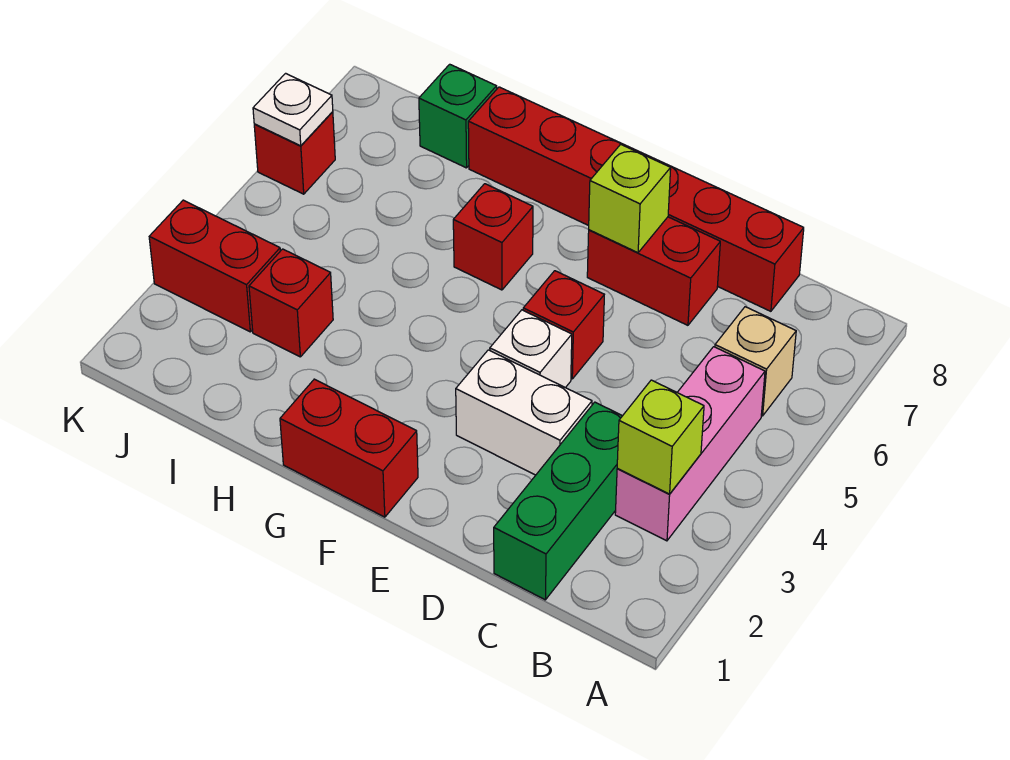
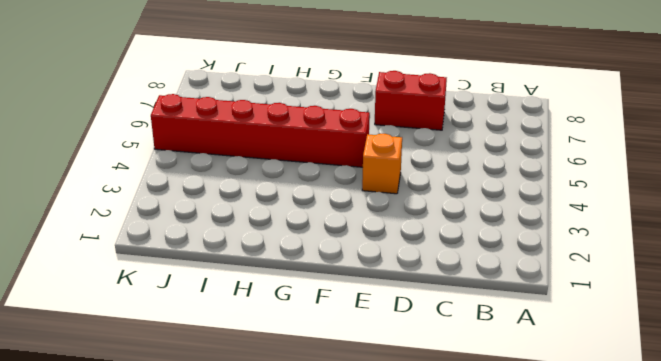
orange brick E4 level 1 -> white brick E4 level 1
red brick F5:K5 level 1 -> red brick C8:H8 level 1
none -> pink brick B3:B5 level 1
none -> tan brick B6 level 1
none -> green brick C1:C3 level 1

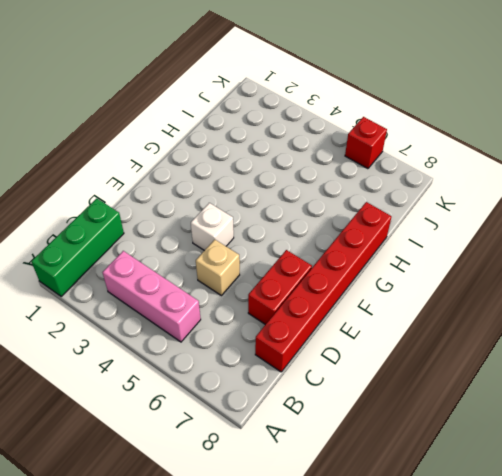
green brick A1:C1 level 1 -> green brick C1:C3 level 1
tan brick D5 level 1 -> tan brick B6 level 1
none -> white brick D3:E3 level 1
none -> red brick E5 level 1
none -> red brick F1:G1 level 1

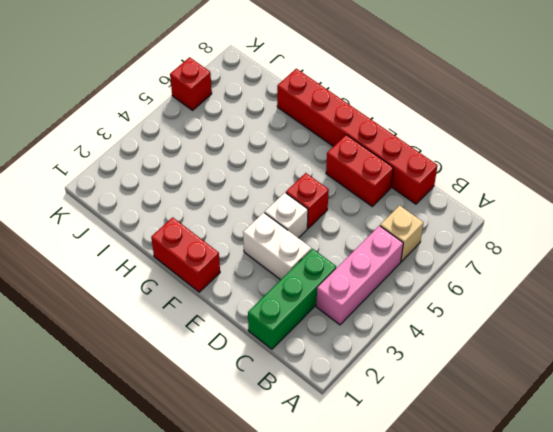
none -> red brick G6 level 1
none -> red brick I3 level 1
none -> green brick I8 level 1

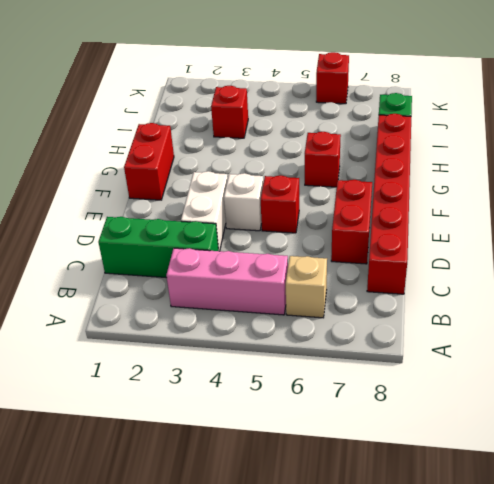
none -> red brick J3:K3 level 1
none -> lime brick B3 level 2
none -> lime brick E7 level 2

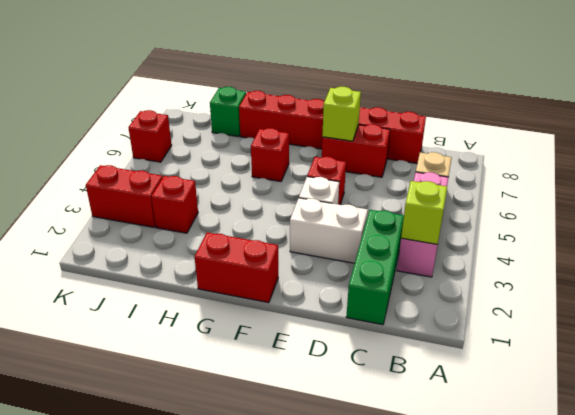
none -> white plate K6 level 2

